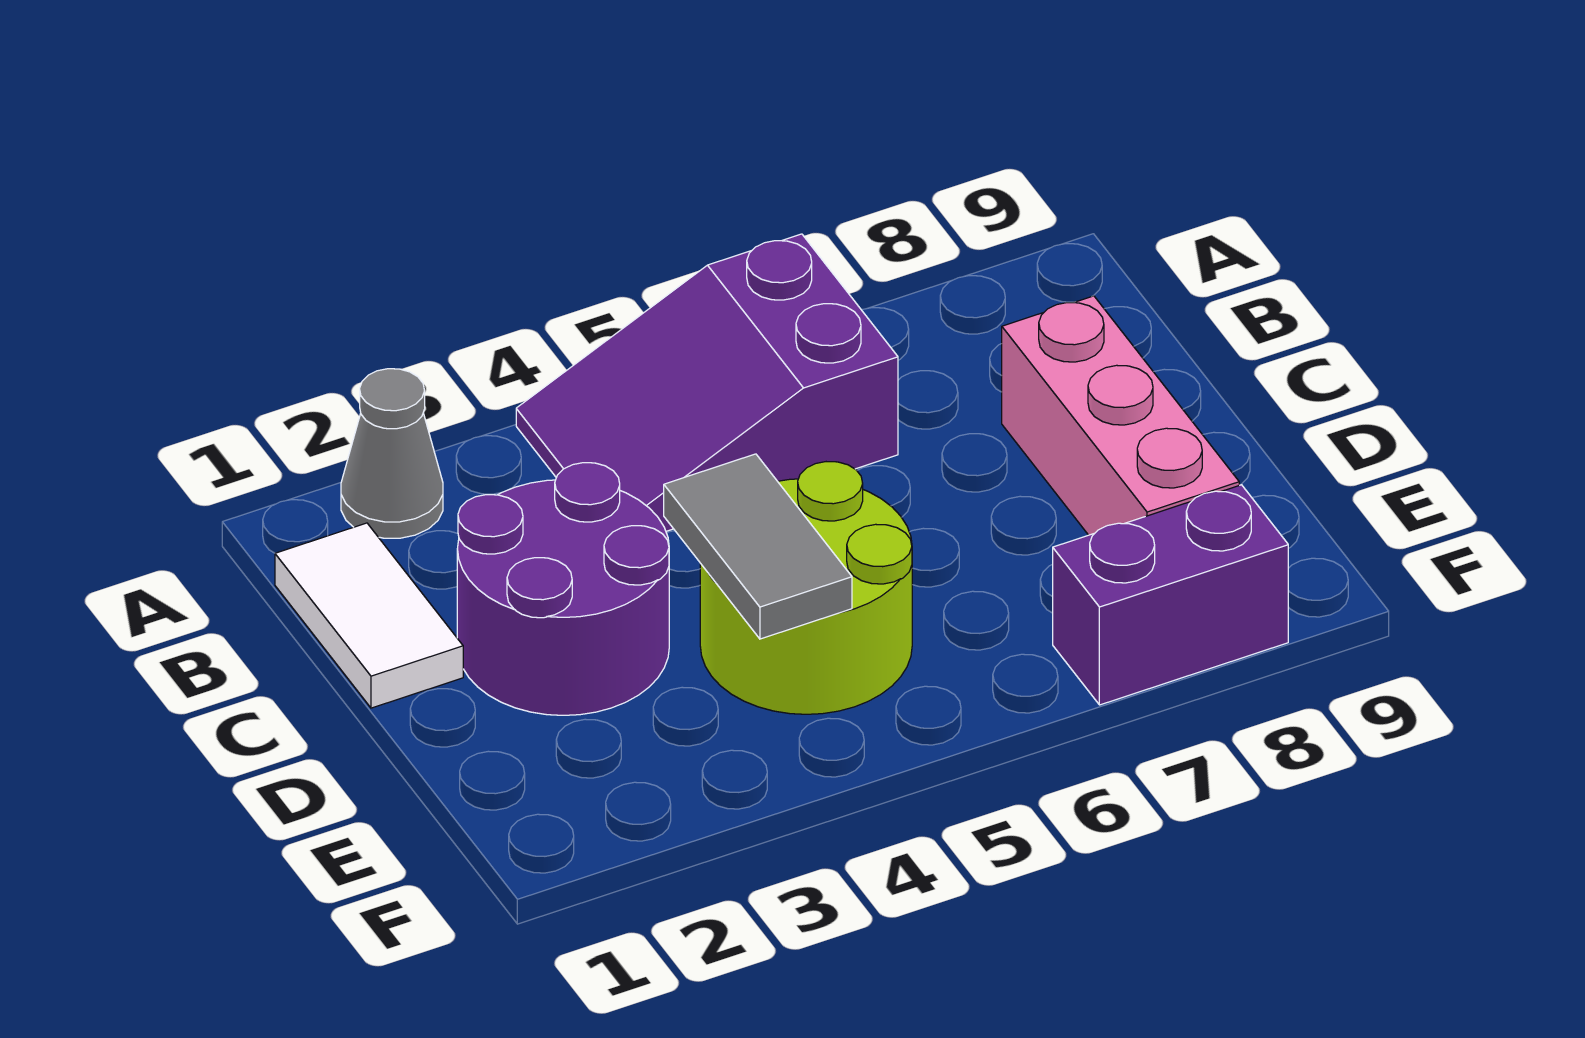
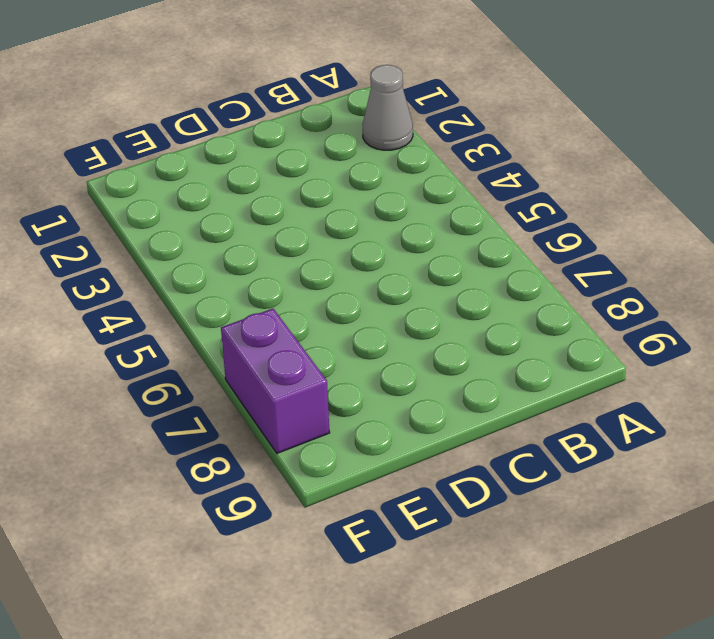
none -> purple slope A4:B6 level 1 top 6
none -> white tile B1:C1 level 1

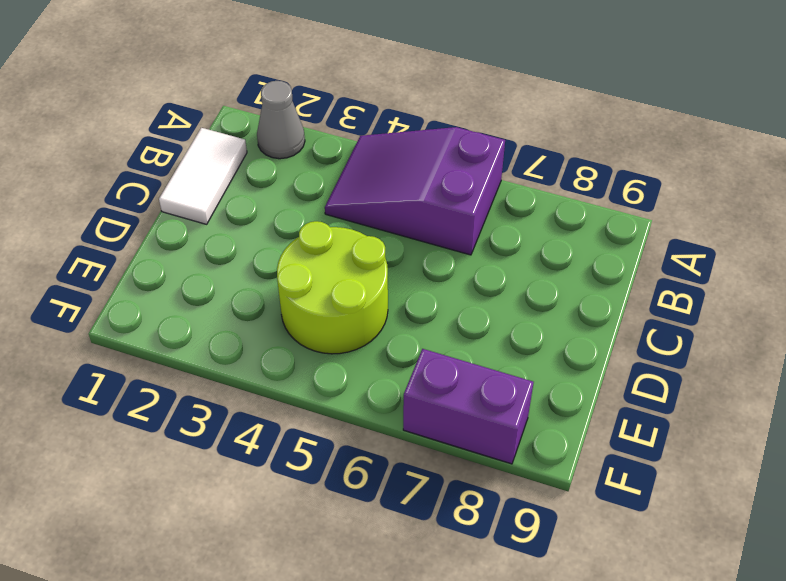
none -> purple round brick C2:D3 level 1
none -> pink brick C8:E8 level 1

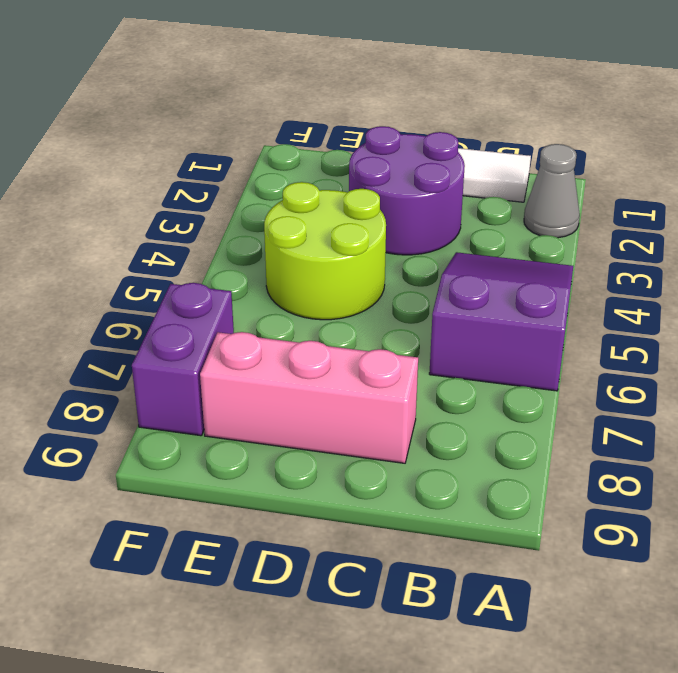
none -> grey tile D4:E4 level 2

